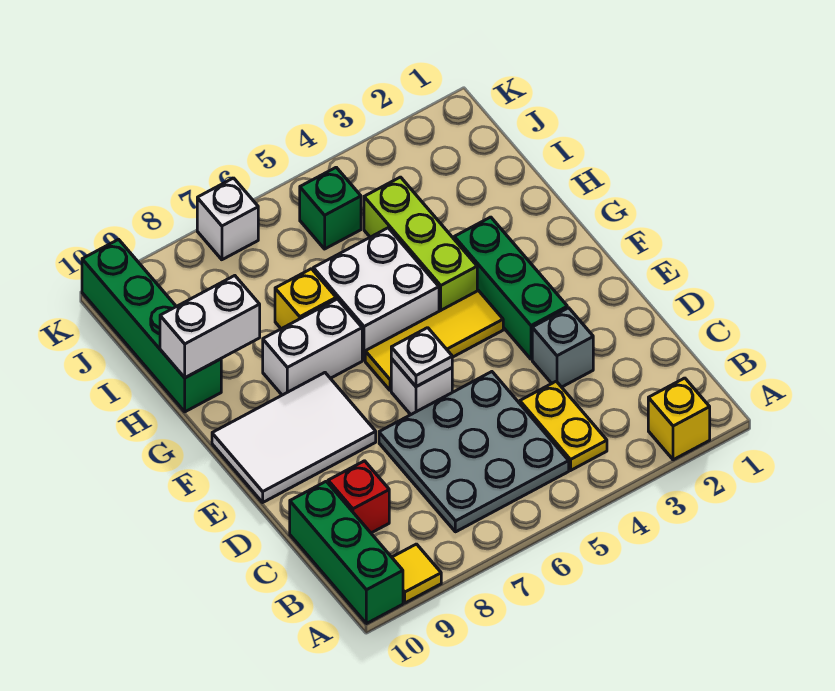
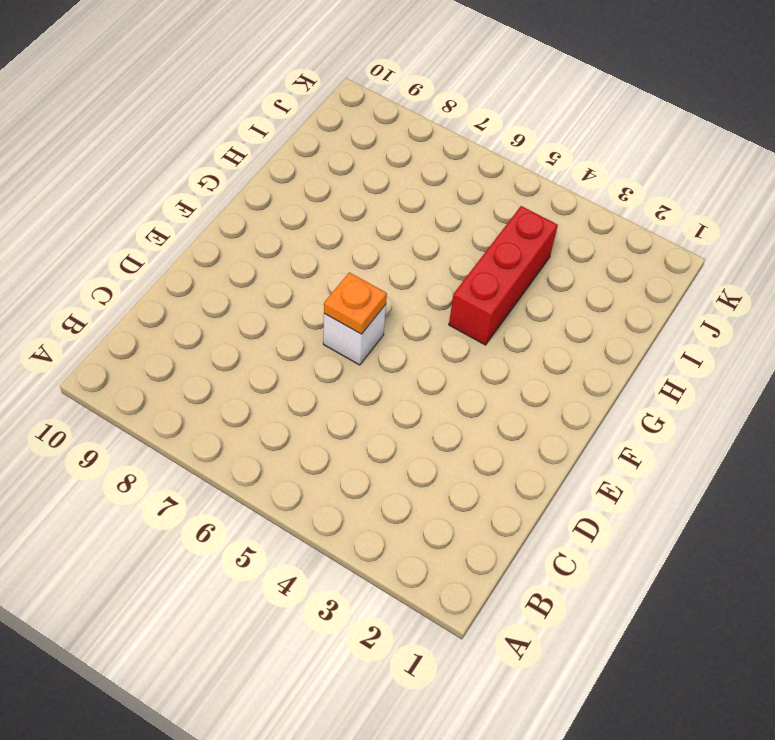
orange plate E6 level 2 -> white plate E6 level 2
red brick G4:I4 level 1 -> lime brick G4:I4 level 1
none -> yellow brick A2 level 1
none -> yellow tile A9 level 1
none -> green brick A10:C10 level 1

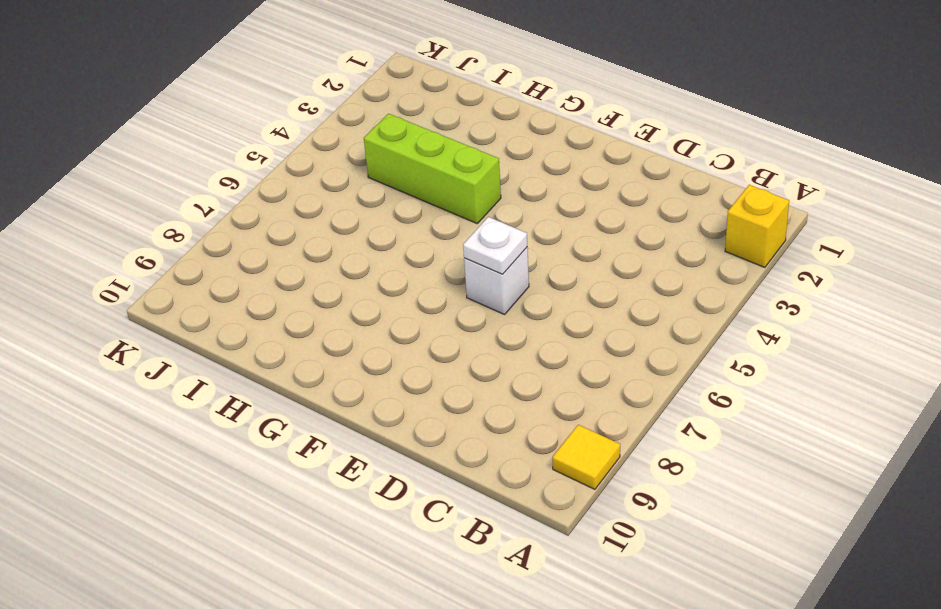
none -> green brick A10:C10 level 1
none -> yellow plate B4:C4 level 1
none -> grey plate B5:D7 level 1

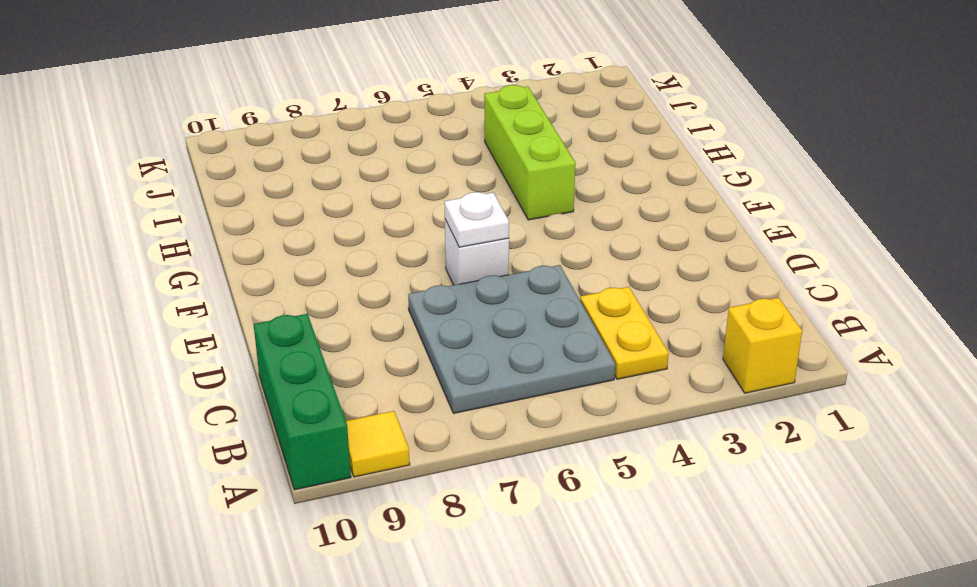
none -> red brick C9 level 1
none -> grey brick D3 level 1
none -> green brick E3:G3 level 1

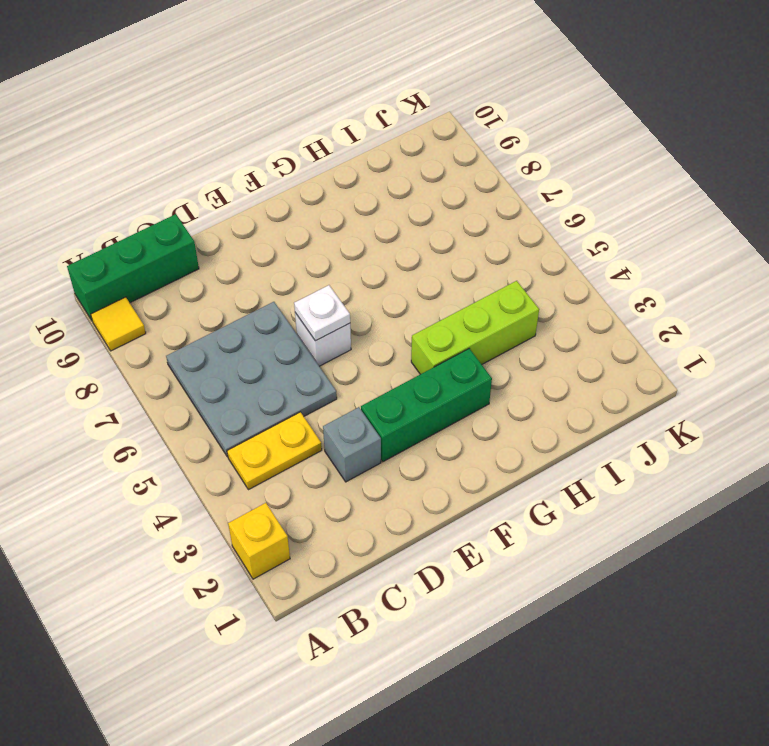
none -> red brick C9 level 1
none -> white tile E8:F10 level 1
none -> yellow tile F4:F6 level 1

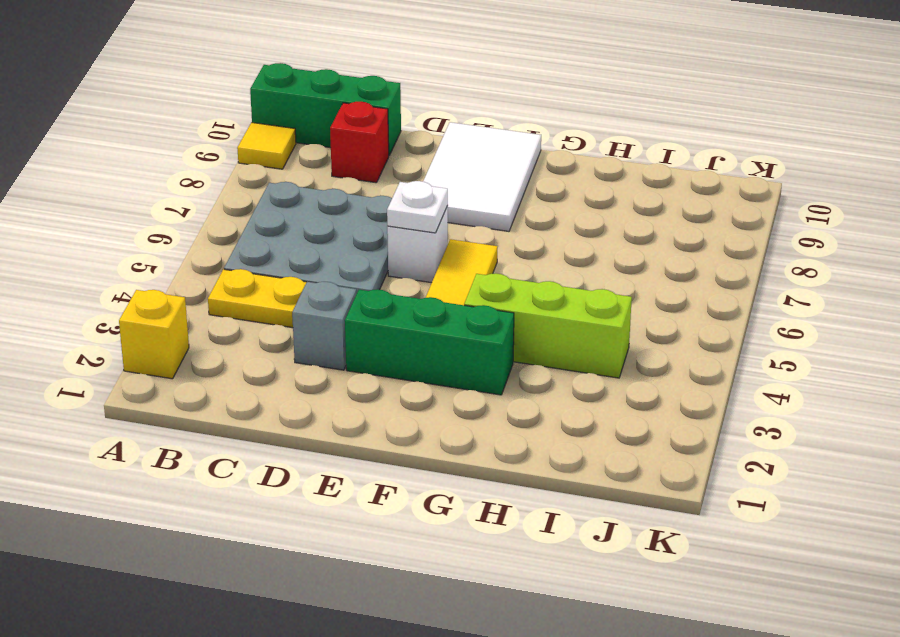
none -> white brick G5:H6 level 1
none -> white brick G7:G8 level 1
none -> yellow brick H7 level 1

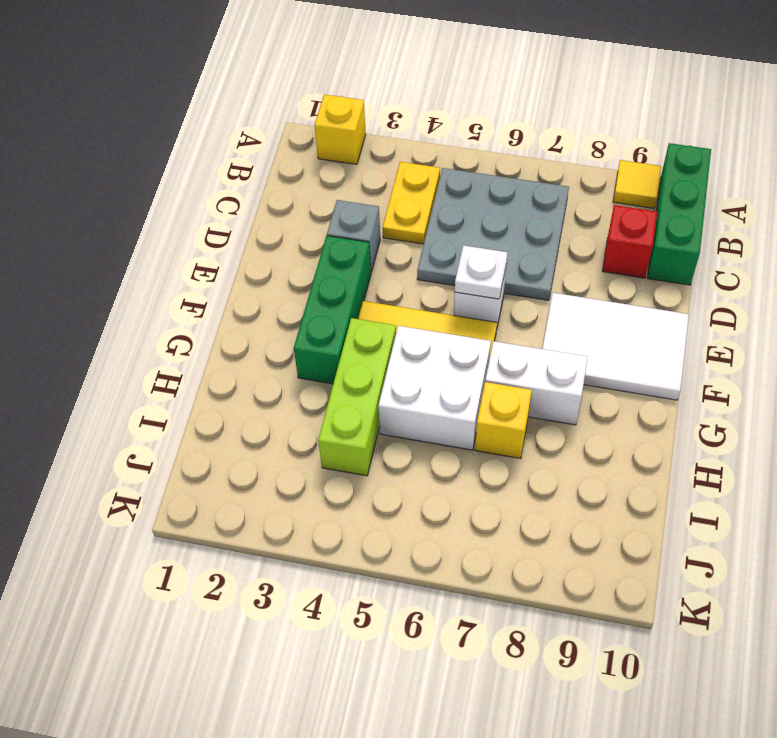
none -> green brick H10:K10 level 1
none -> green brick J5 level 1
none -> white brick K7 level 1

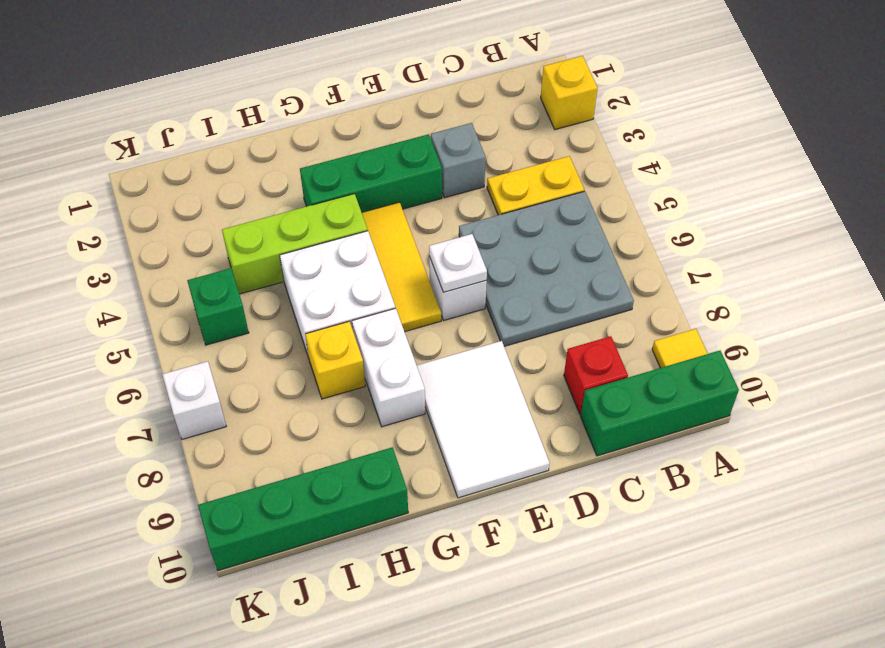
none -> white brick H9:H10 level 2

